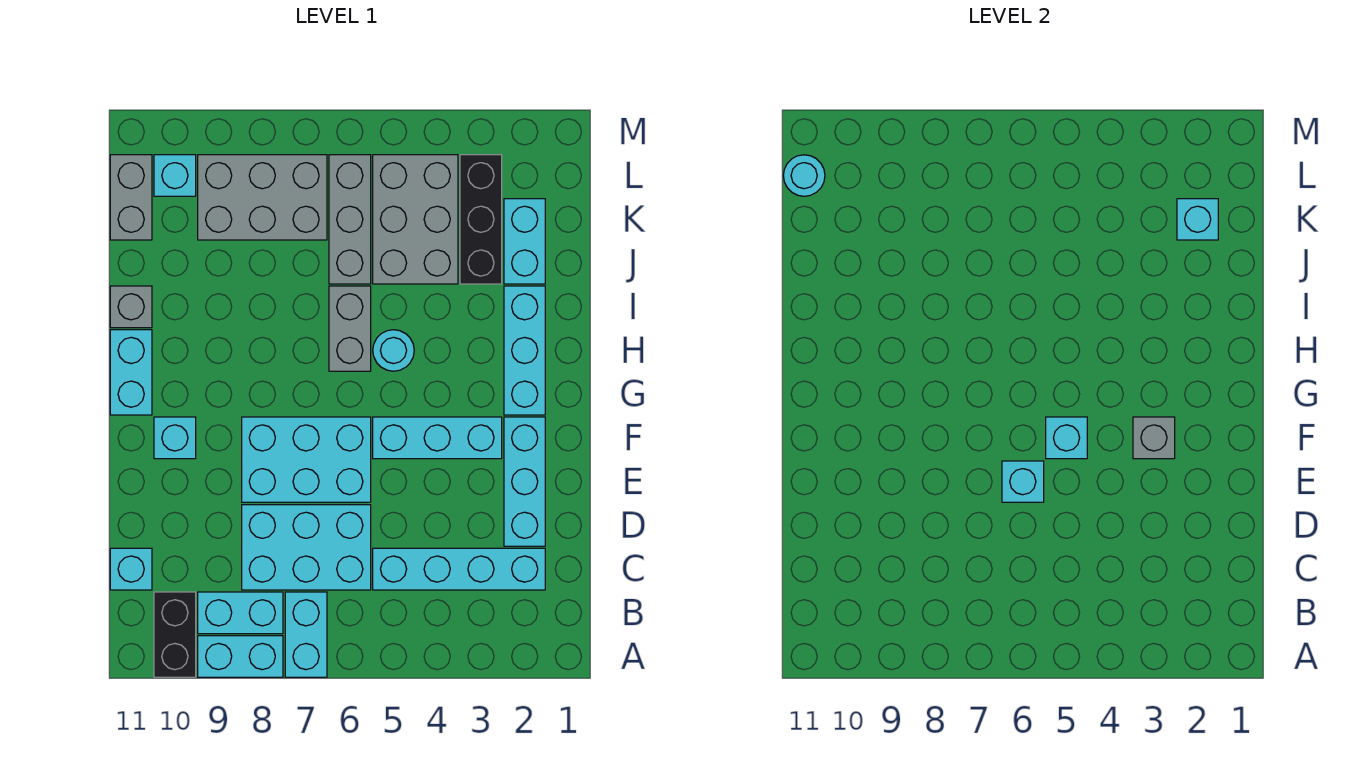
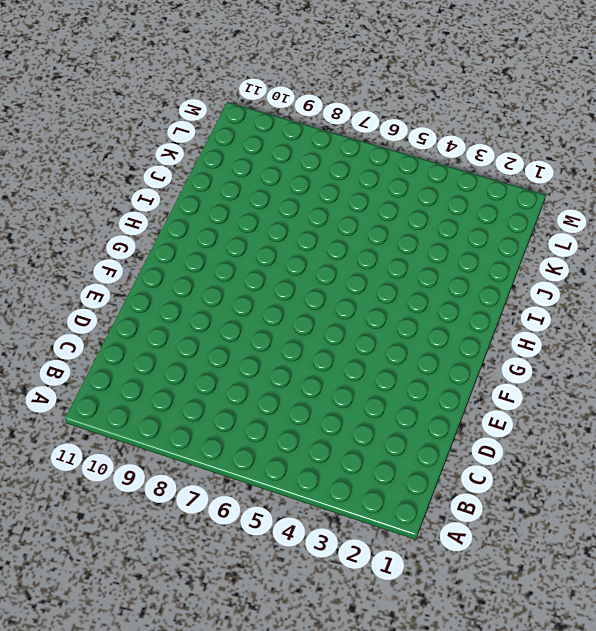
none -> cyan brick A7:B7 level 1
none -> cyan brick A8:A9 level 1
none -> black brick A10:B10 level 1

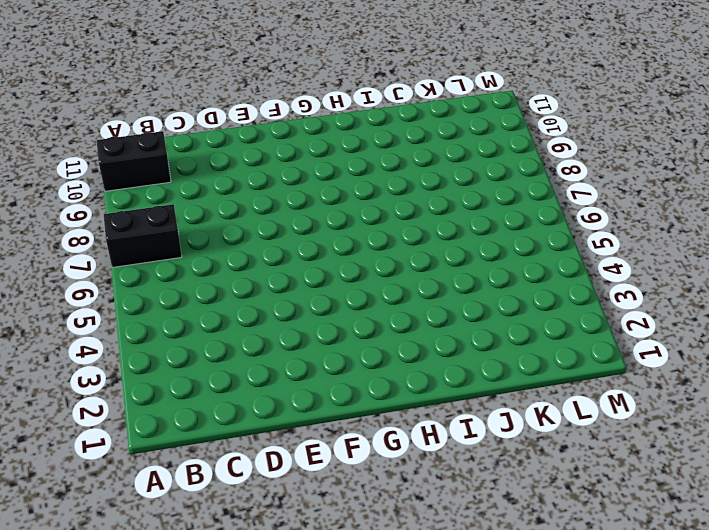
black brick A7:B7 level 1 -> cyan brick A7:B7 level 1
none -> cyan brick A8:A9 level 1
none -> cyan brick B8:B9 level 1
none -> cyan brick C2:C5 level 1

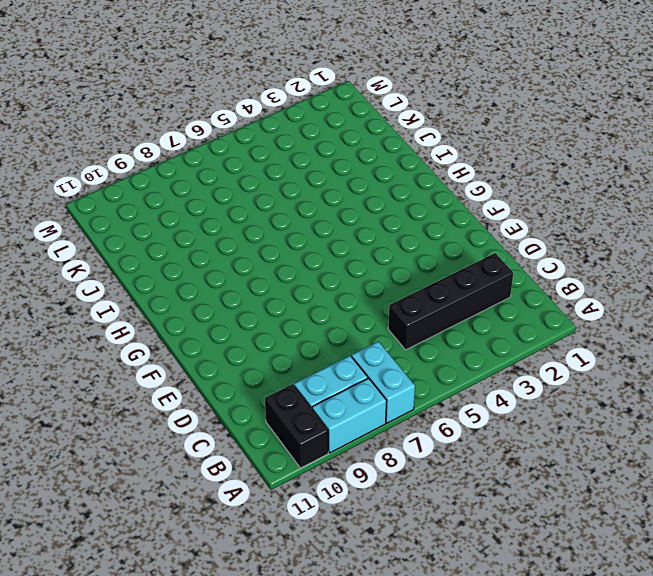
black brick C2:C5 level 1 -> cyan brick C2:C5 level 1
none -> cyan brick C6:D8 level 1
none -> cyan brick C11 level 1
none -> cyan brick D2:F2 level 1

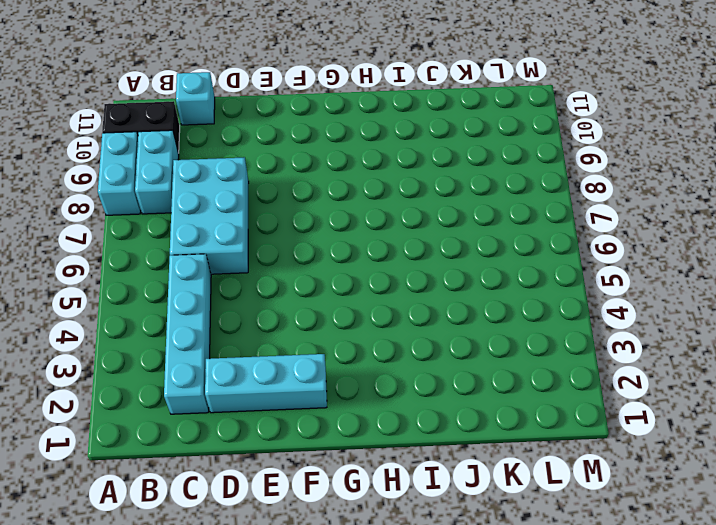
none -> cyan brick A7:B7 level 1
none -> cyan brick E6:F8 level 1
none -> cyan brick F3:F5 level 1

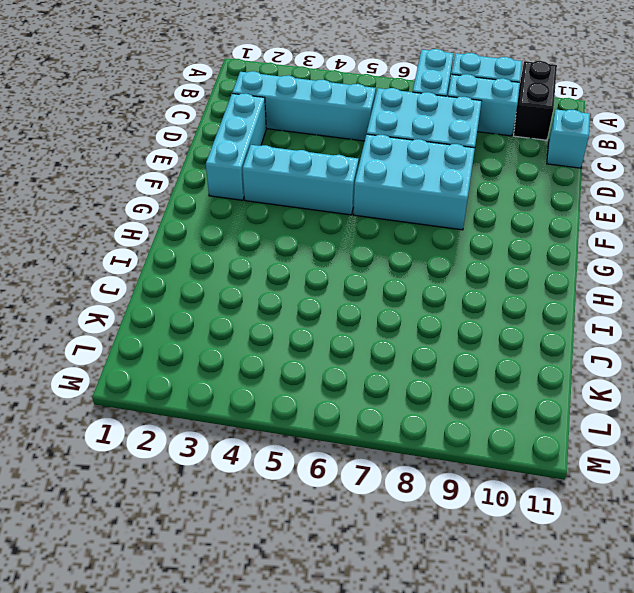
none -> cyan brick F10 level 1
none -> cyan brick G2:I2 level 1
none -> cyan brick G11:H11 level 1

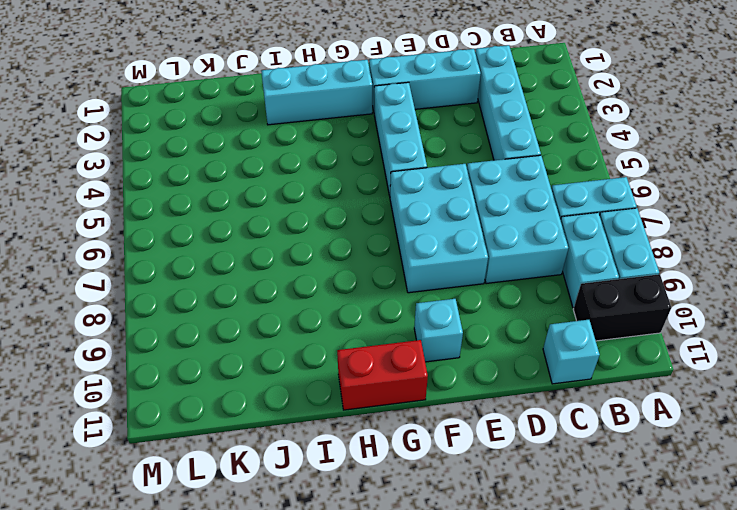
red brick G11:H11 level 1 -> cyan brick G11:H11 level 1
none -> cyan round brick H5 level 1
none -> grey brick H6:I6 level 1
none -> grey brick I11 level 1

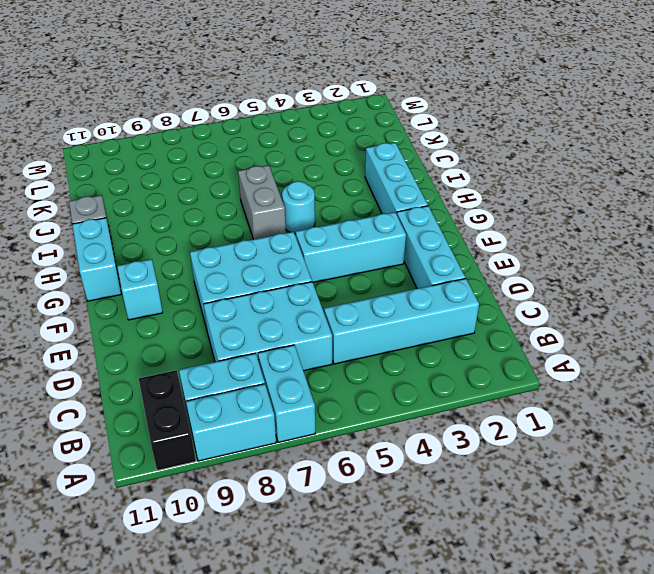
none -> cyan brick C11 level 1
none -> cyan brick J2:K2 level 1
none -> black brick J3:L3 level 1

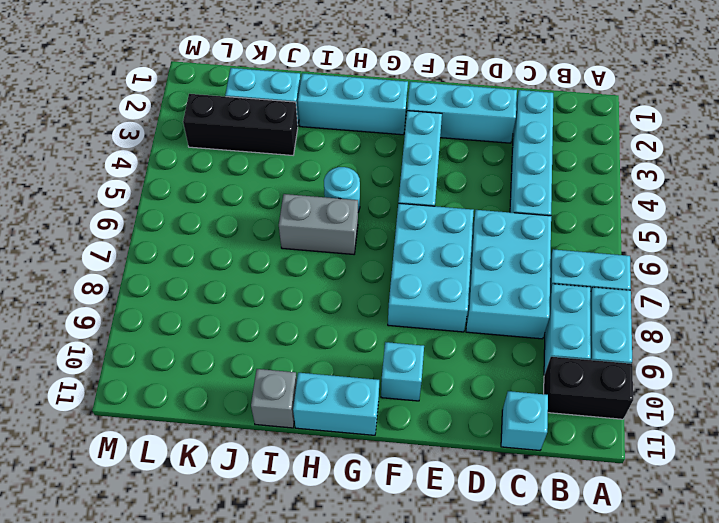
none -> grey brick J4:L5 level 1
none -> grey brick J6:L6 level 1
none -> grey brick K7:L9 level 1

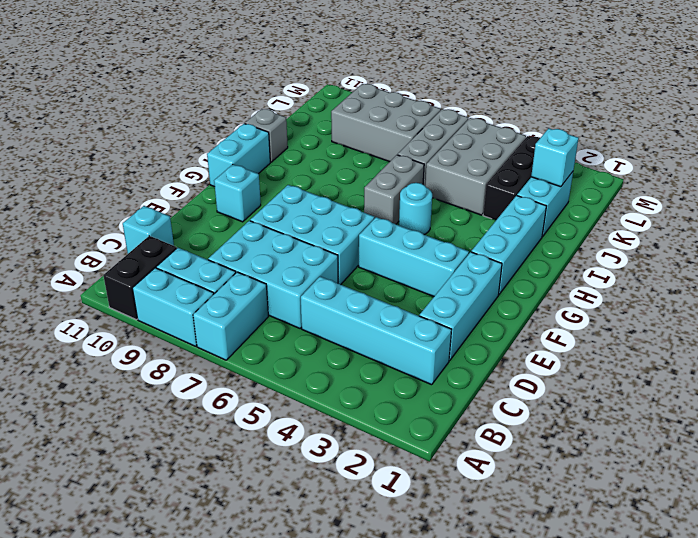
none -> grey brick K11:L11 level 1
none -> cyan brick L10 level 1
none -> cyan brick E6 level 2

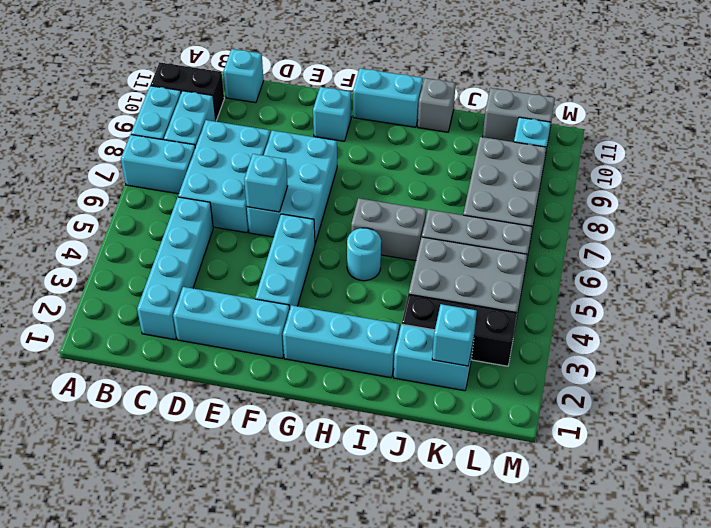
none -> grey brick F3 level 2
none -> cyan brick F5 level 2
none -> cyan round brick L11 level 2

